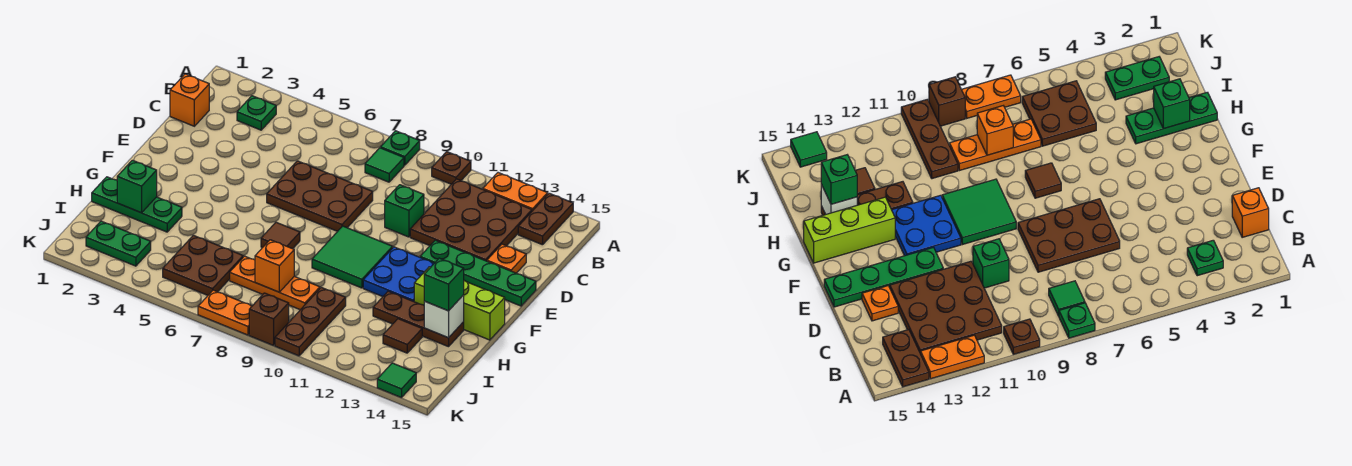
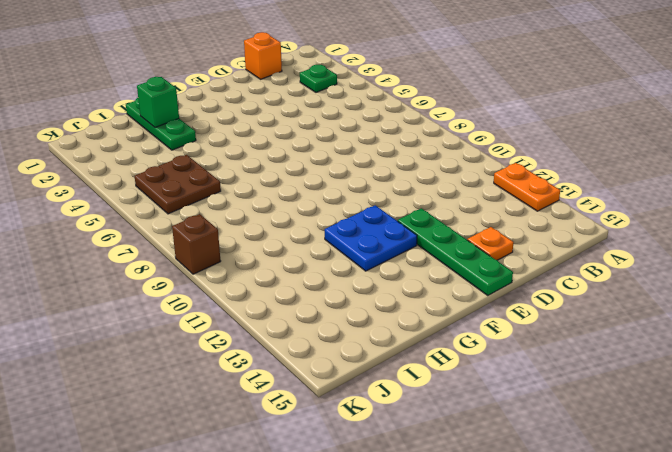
none -> green plate A8 level 1
none -> brown plate A10 level 1
none -> brown plate A14:B14 level 1
none -> green tile B8 level 1

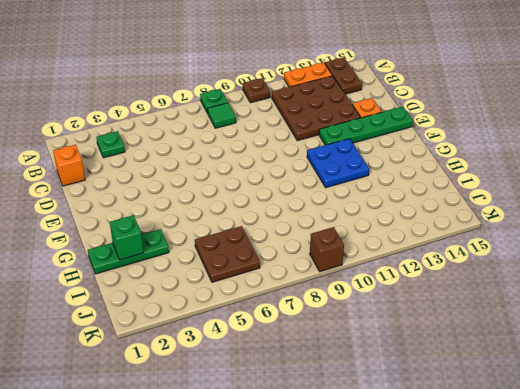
none -> brown plate D6:E8 level 1
none -> green brick D10 level 1
none -> green tile F9:G10 level 1
none -> brown tile G7 level 1

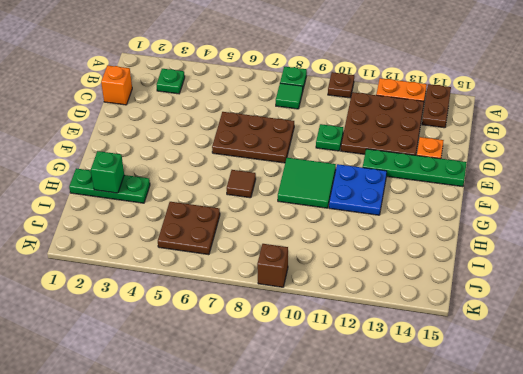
green plate D10 level 1 -> green brick D10 level 1
none -> lime brick G13:G15 level 1
none -> brown plate H12:H14 level 1
none -> orange plate I7:I9 level 1
none -> brown plate I10:K10 level 1

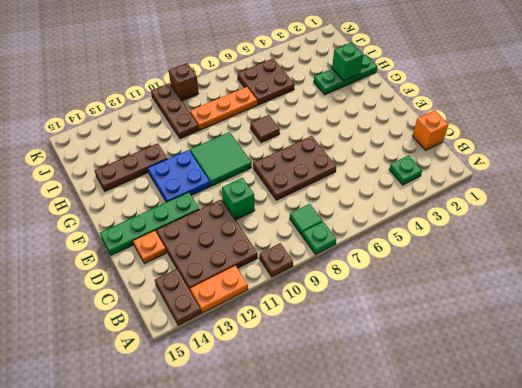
none -> lime brick G13:G15 level 1
none -> brown tile I13 level 1
none -> green plate J2:J3 level 1
none -> orange plate K7:K8 level 1

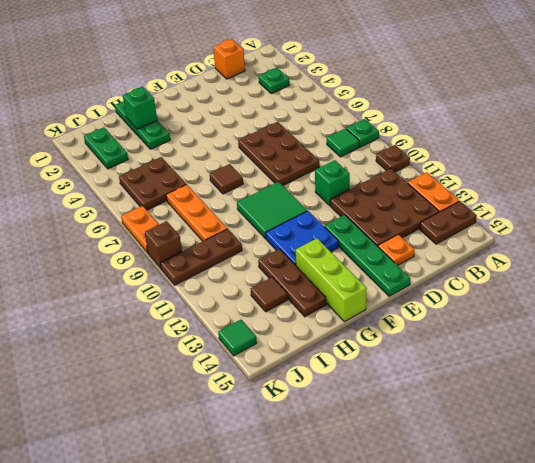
none -> white brick H14 level 2
none -> orange brick I8 level 2
none -> green brick H14 level 3

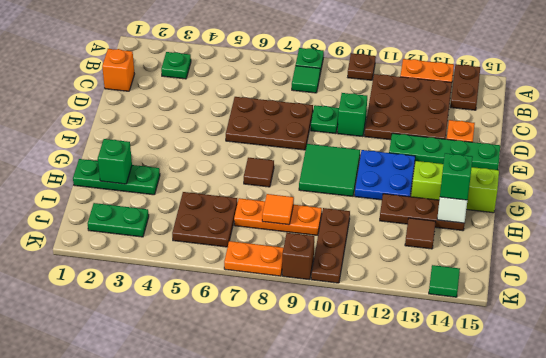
green plate D9 level 1 -> none
orange tile I8 level 2 -> orange brick I8 level 2

